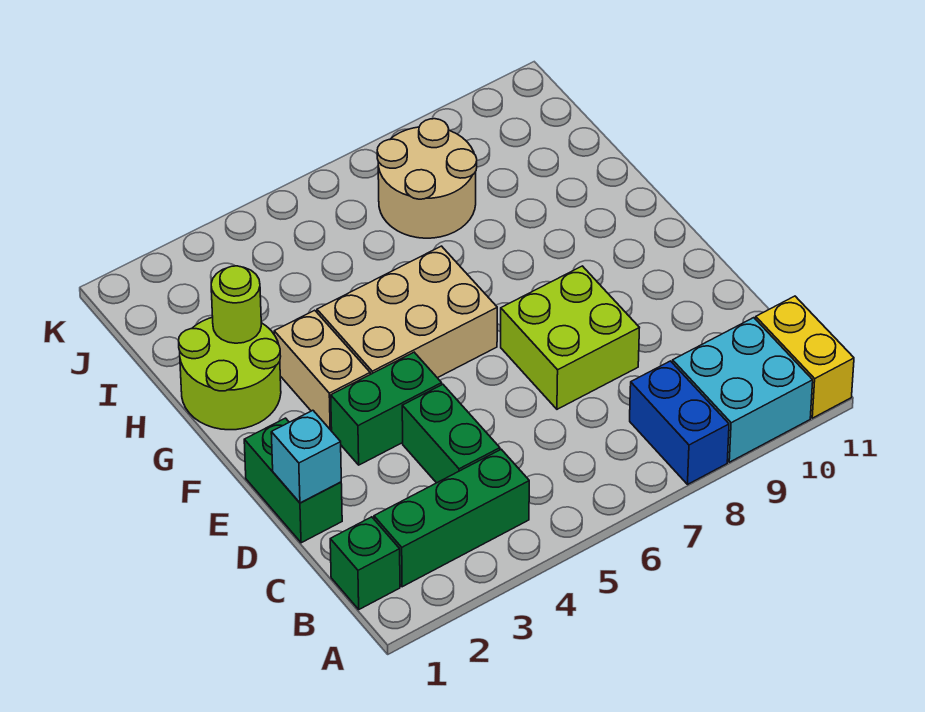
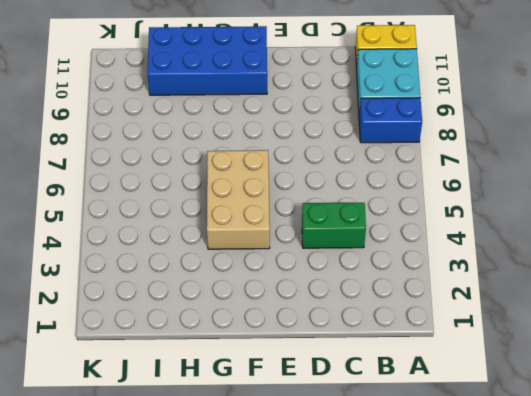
blue brick F10:I11 level 1 -> none
none -> green brick B1 level 1
none -> green brick B2:B4 level 1
none -> green brick D1:E1 level 1

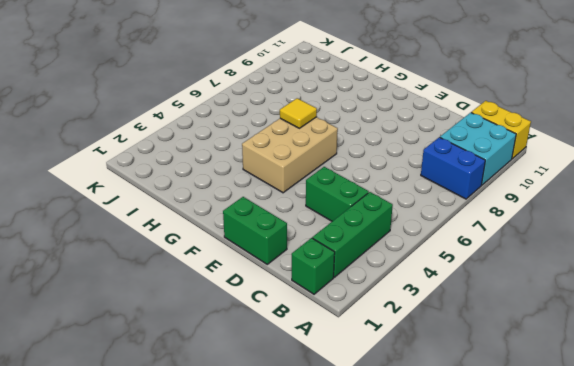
yellow tile G6 level 2 -> none
none -> lime brick D7:E8 level 1
none -> green brick E3:E4 level 1
none -> tan brick F3:G3 level 1

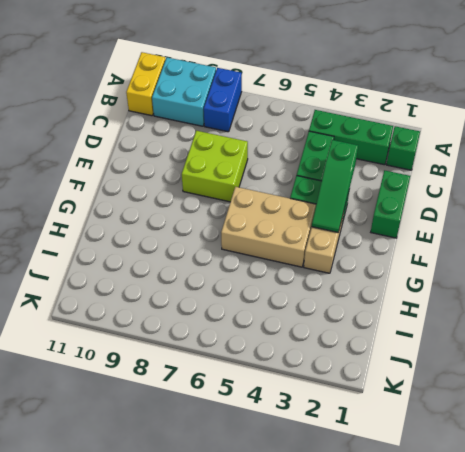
green slope D3:F3 level 2 top D -> none
none -> lime round brick G1:H2 level 1
none -> tan round brick I7:J8 level 1
none -> cyan brick D1 level 2

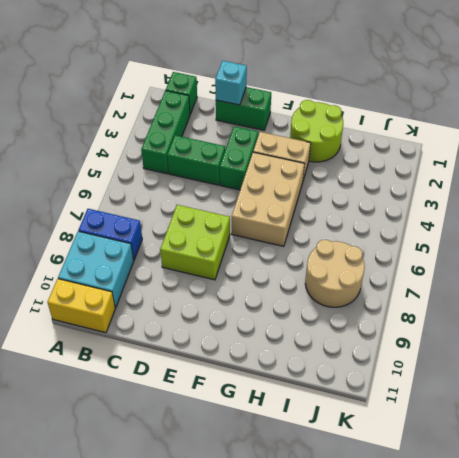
none -> lime round brick H2 level 2

